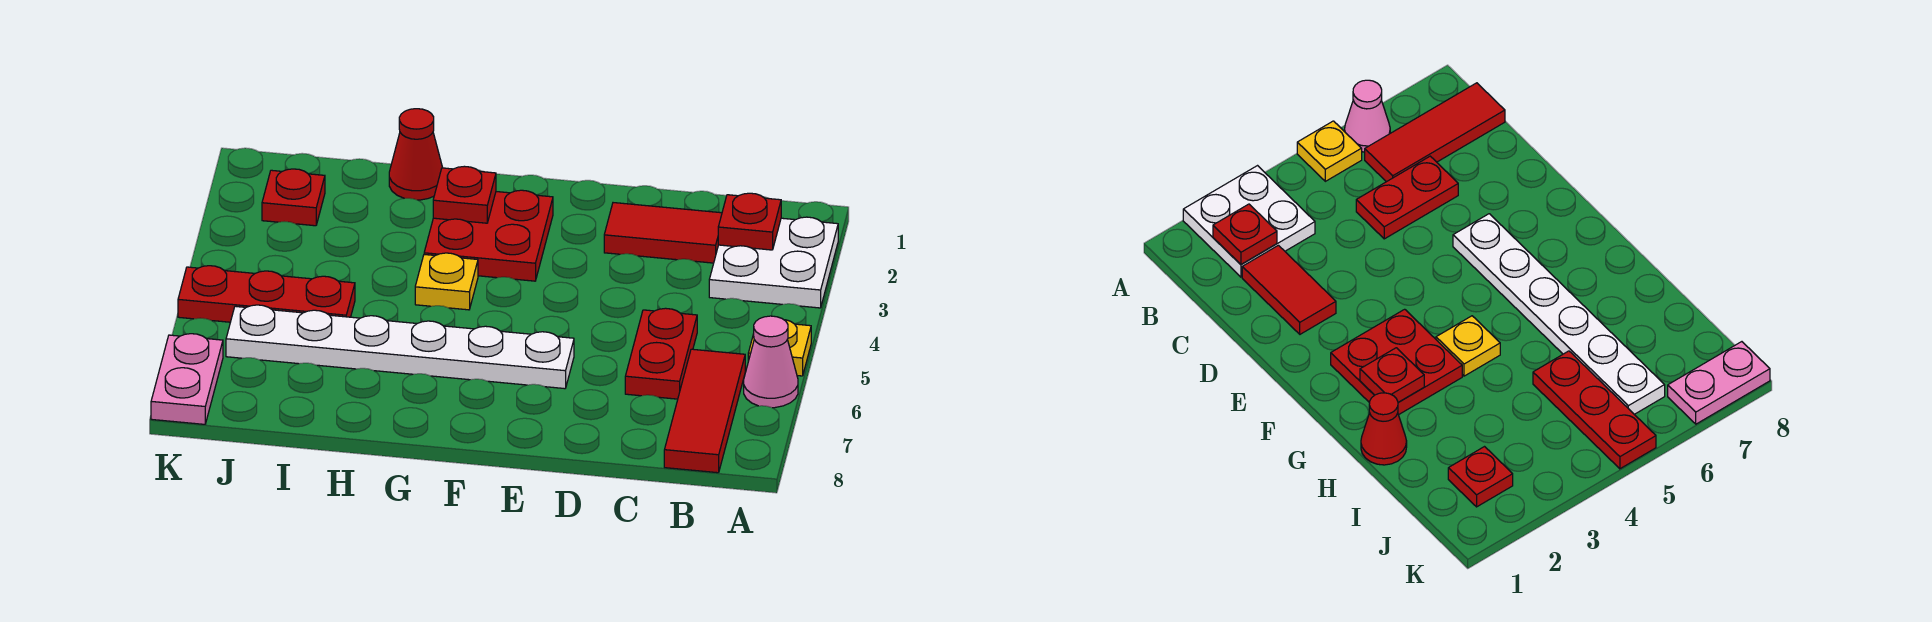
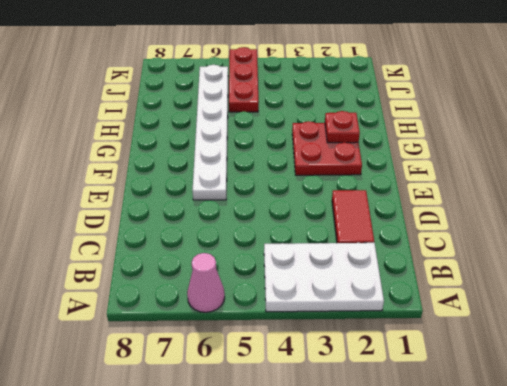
white plate A2:B4 level 1 -> white plate A2:B3 level 1
none -> yellow plate A5 level 1
none -> red tile B6:B8 level 1
none -> red plate C5:C6 level 1

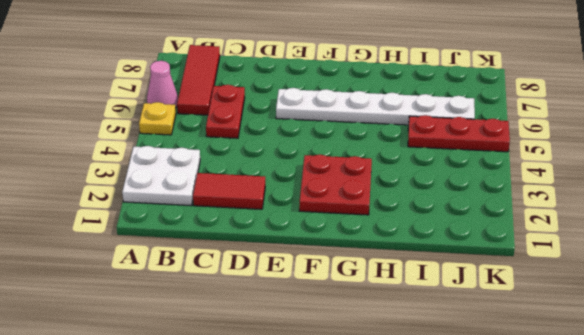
none -> yellow plate G4 level 1
none -> red cone H1 level 1
none -> red plate J2 level 1

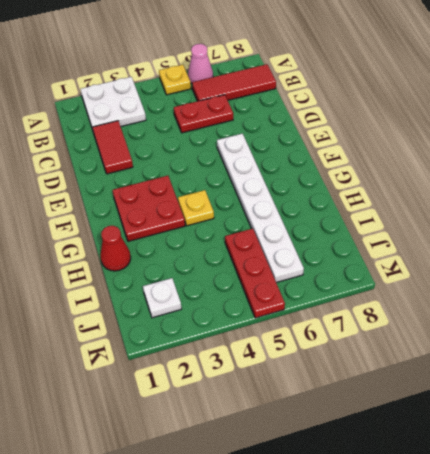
white plate J2 level 1 -> red plate J2 level 1
none -> pink plate K7:K8 level 1
none -> red plate B2 level 2
none -> red plate G2 level 2

